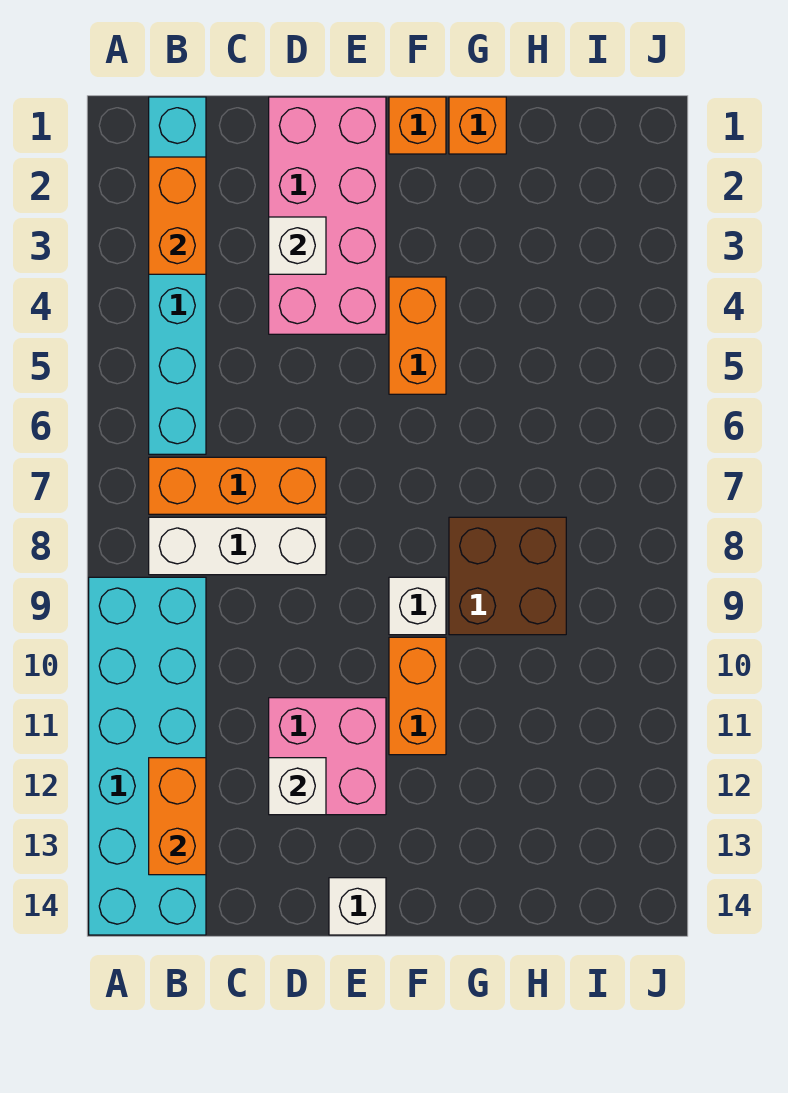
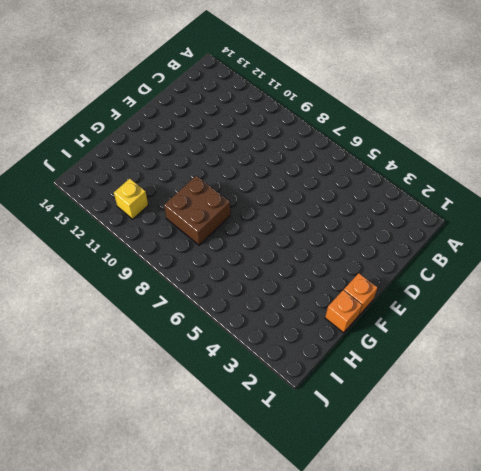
yellow brick I11 level 1 -> none
none -> cyan brick A9:B14 level 1
none -> cyan brick B1:B6 level 1
none -> orange brick B7:D7 level 1

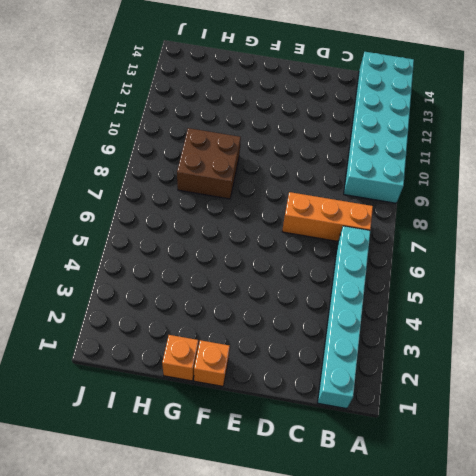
none -> white brick B8:D8 level 1
none -> pink brick D1:E4 level 1
none -> pink brick D11:E12 level 1

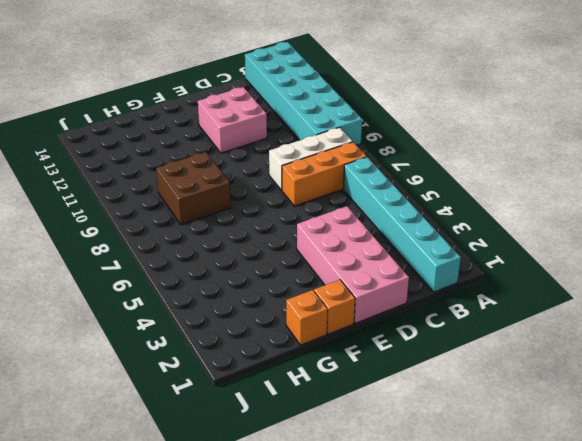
none -> white brick E14 level 1
none -> orange brick F4:F5 level 1
none -> white brick F9 level 1

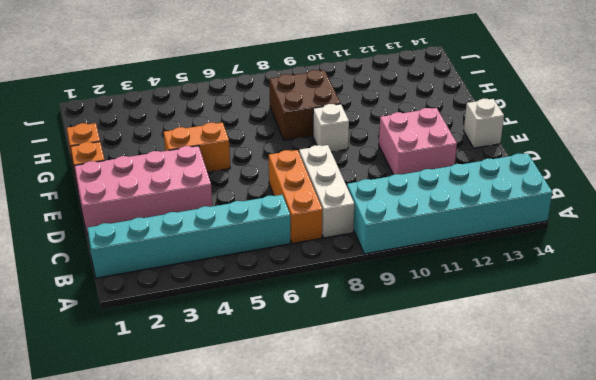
none -> orange brick F10:F11 level 1
none -> orange brick B2:B3 level 2
none -> orange brick B12:B13 level 2

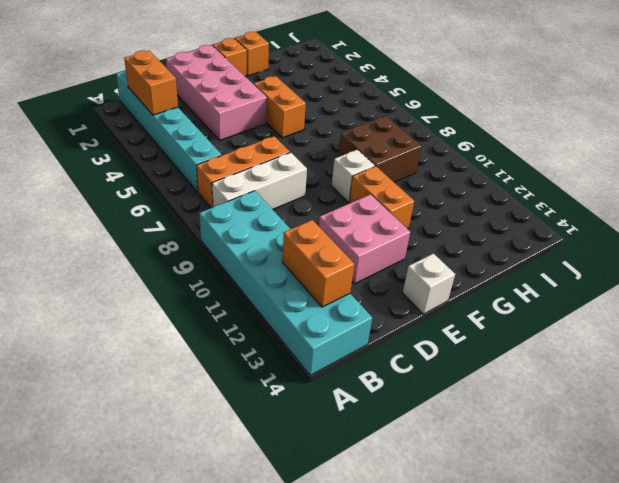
none -> white brick D3 level 2
none -> white brick D12 level 2

